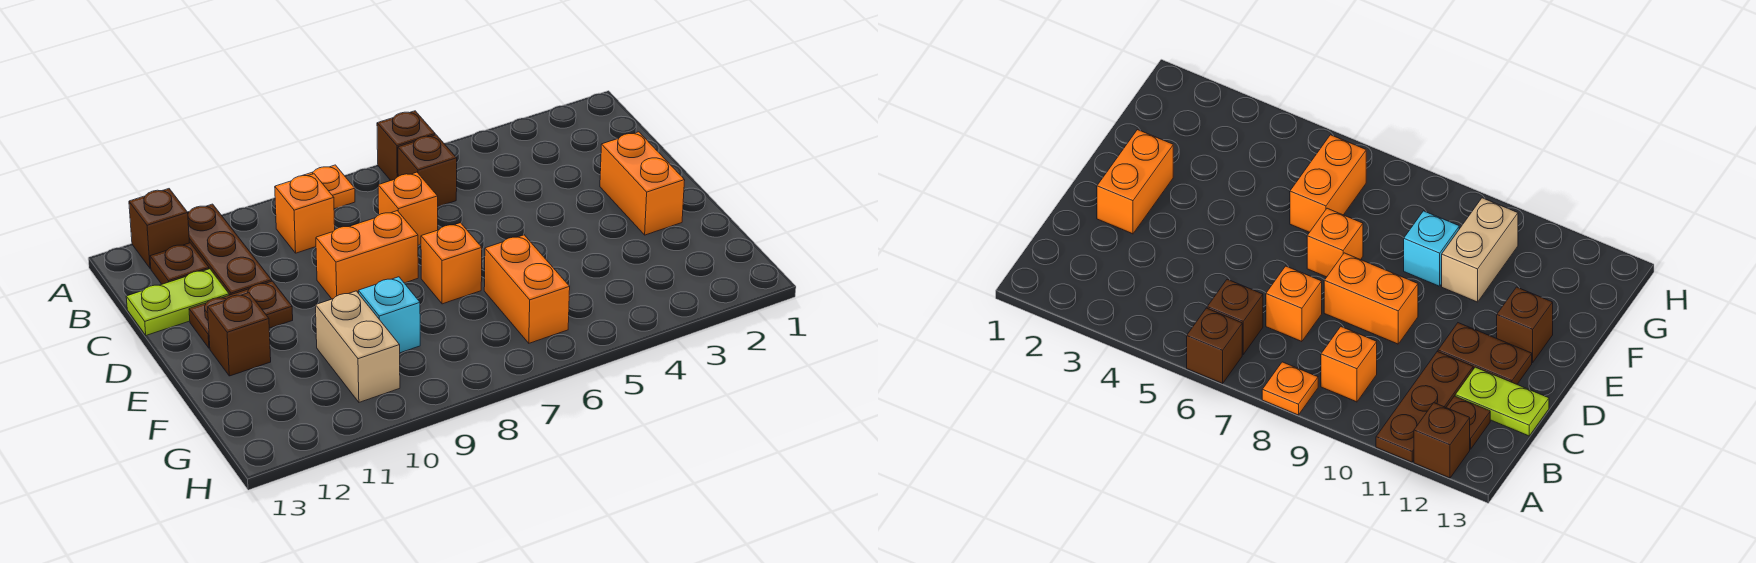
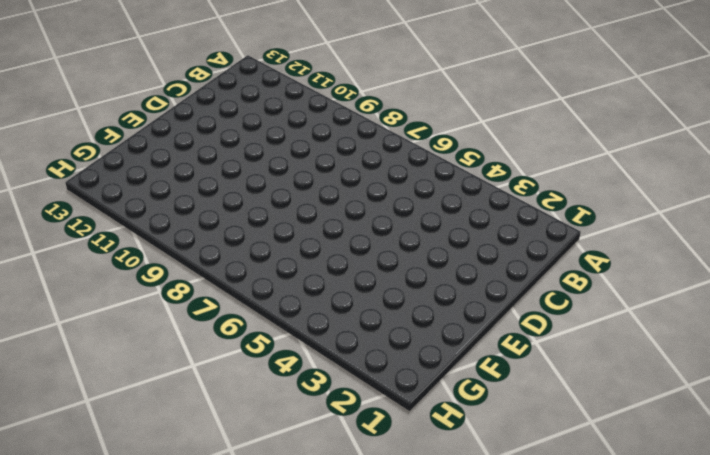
none -> brown brick A6 level 1
none -> orange plate A8 level 1
none -> brown plate A11:C11 level 1

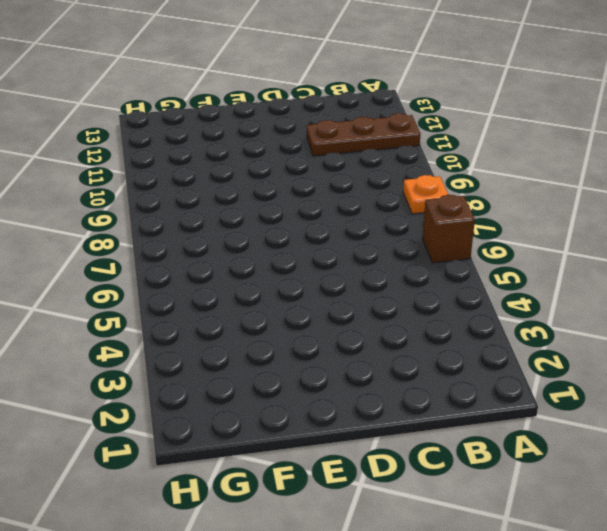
none -> brown brick A12 level 1
none -> brown brick B6 level 1
none -> orange brick B9 level 1

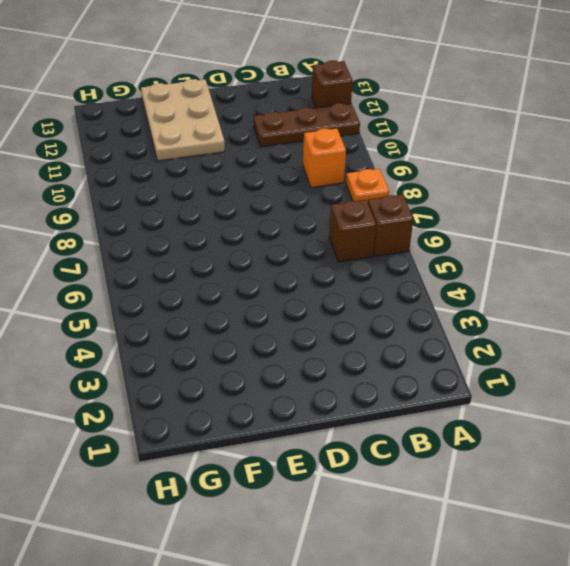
tan plate E11:F13 level 1 -> brown brick E12 level 1
none -> brown plate B12 level 1
none -> orange brick C7 level 1
none -> lime plate C12:C13 level 1

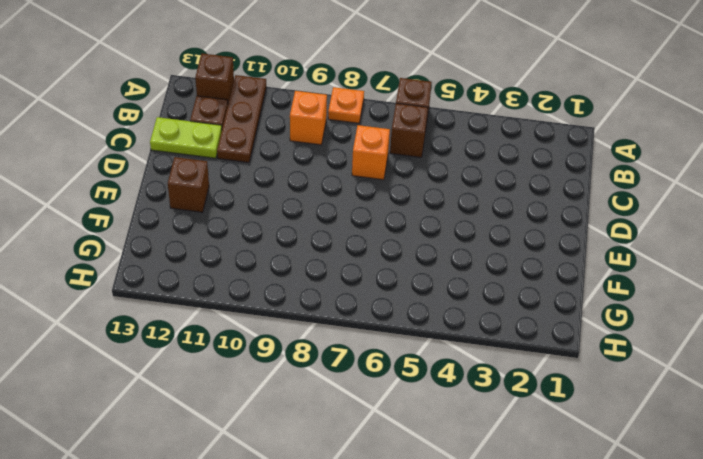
none -> orange brick D2:E2 level 1
none -> orange brick D8:D9 level 1
none -> brown plate D11:D12 level 1

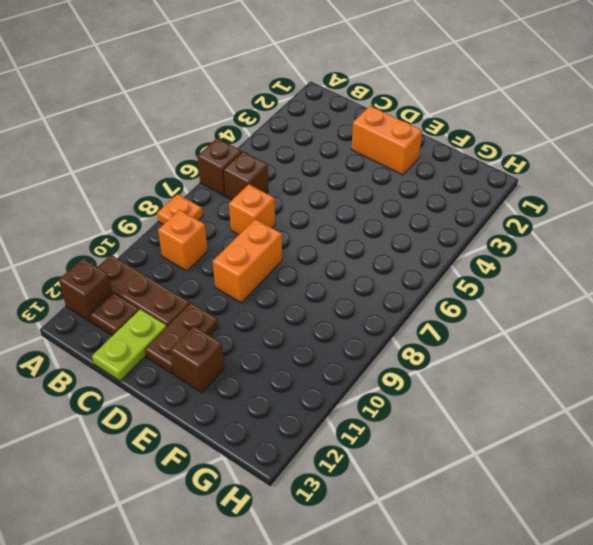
none -> orange brick E7 level 1
none -> orange brick F6:G6 level 1
none -> cyan brick F9 level 1

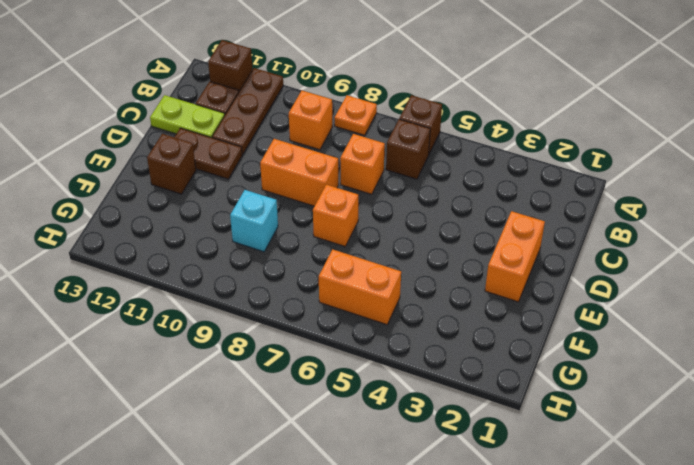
orange brick G5:G6 level 1 -> orange brick F6:G6 level 1
none -> tan brick F10:G10 level 1

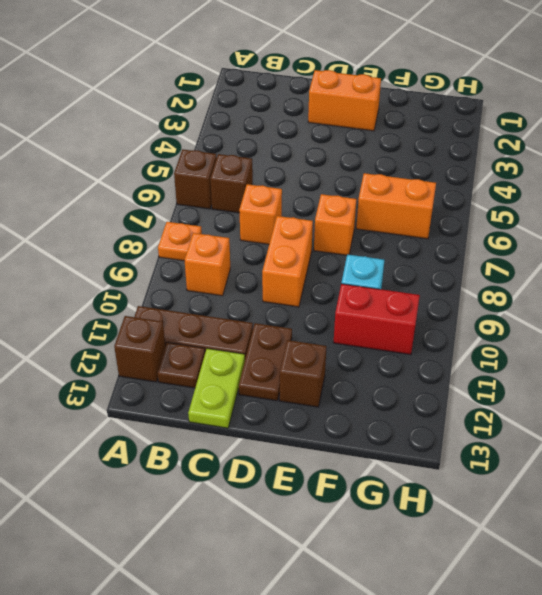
red brick F10:G10 level 1 -> tan brick F10:G10 level 1

